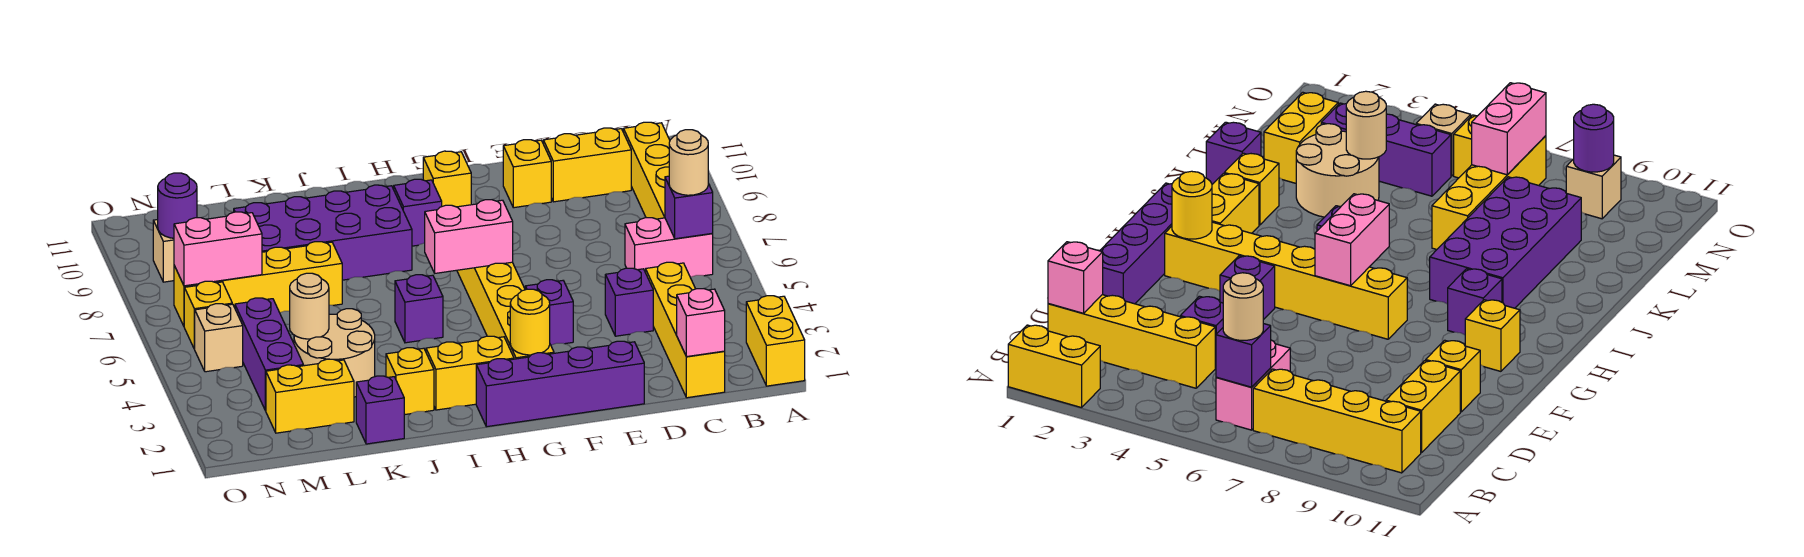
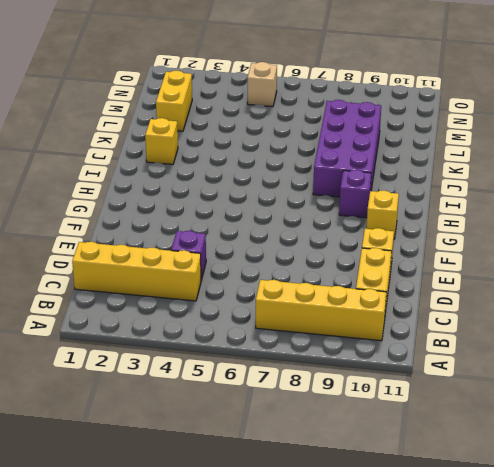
none -> yellow brick A1:A2 level 1
none -> pink brick B6:C6 level 1
none -> purple brick E1:H1 level 1
none -> purple brick F4 level 1

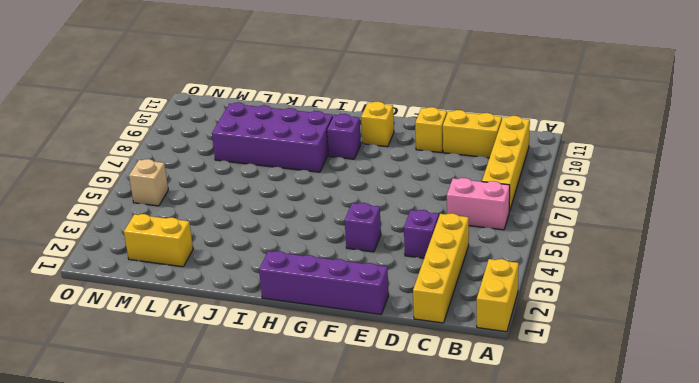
none -> yellow brick G2:G7 level 1
none -> yellow brick H2:I2 level 1
none -> purple brick I5 level 1
none -> yellow brick J2 level 1

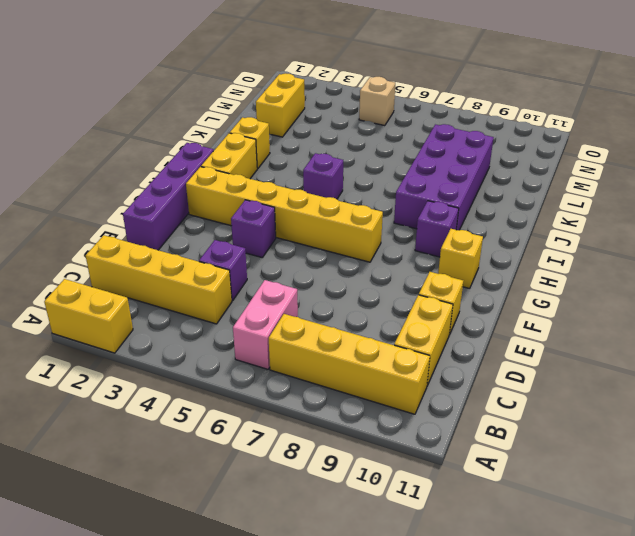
none -> purple brick K1 level 1
none -> tan round brick K3:L4 level 1
none -> yellow brick K7:N7 level 1
none -> purple brick M3:M5 level 1

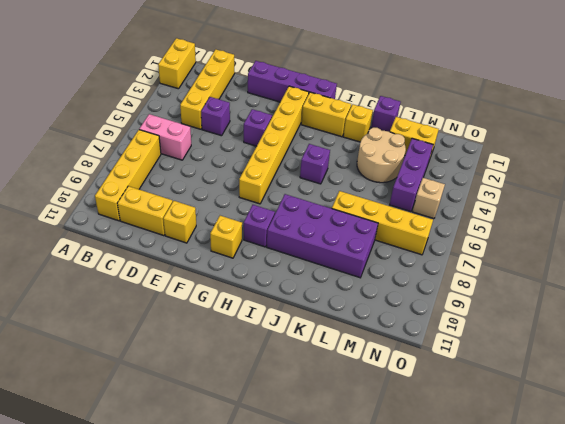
none -> yellow brick N6 level 1
none -> tan brick N9 level 1
none -> purple brick B6 level 2
none -> pink brick C1 level 2

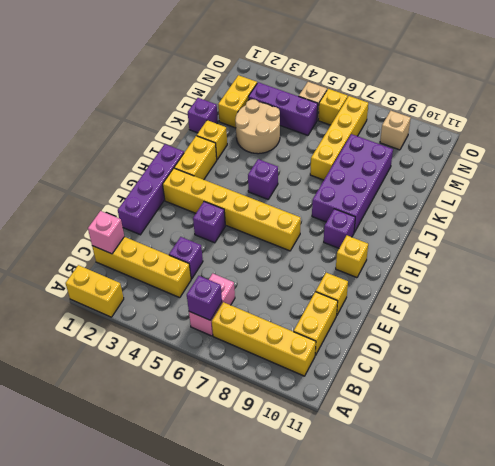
none -> yellow round brick G2 level 2
none -> pink brick G6:H6 level 2
none -> tan round brick L4 level 2
none -> pink brick M7:N7 level 2

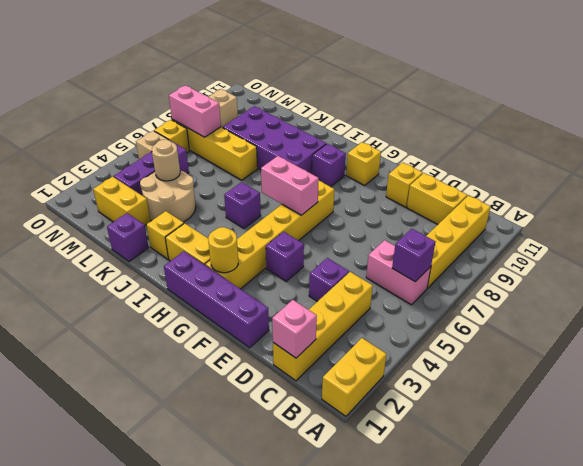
none -> purple round brick N9 level 2
none -> tan round brick B6 level 3

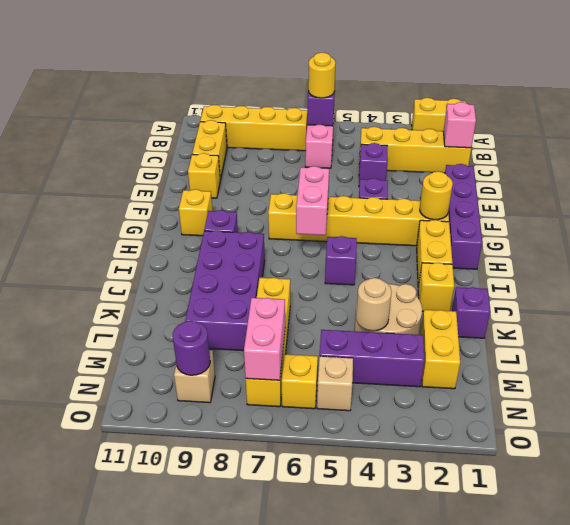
yellow round brick B6 level 3 -> tan round brick B6 level 3

